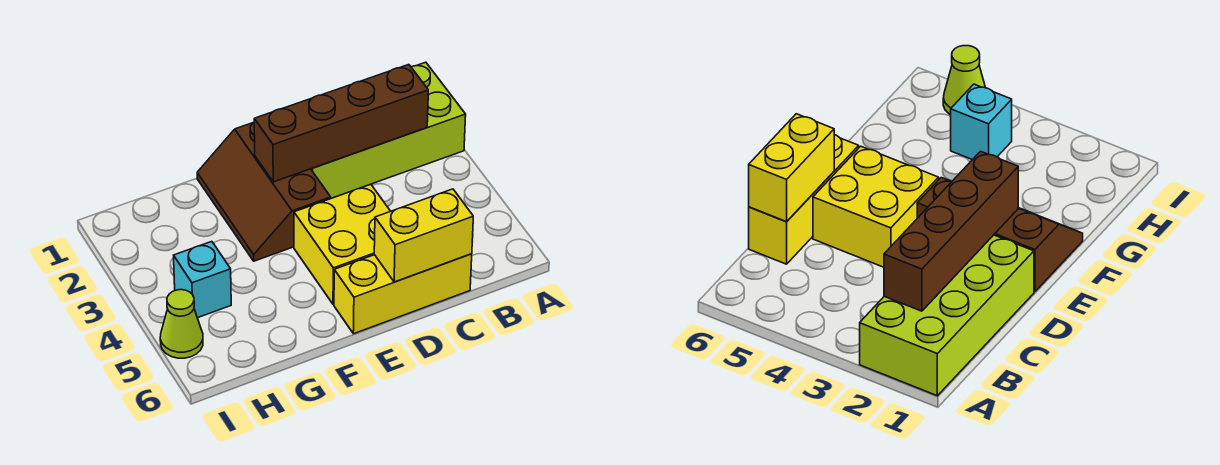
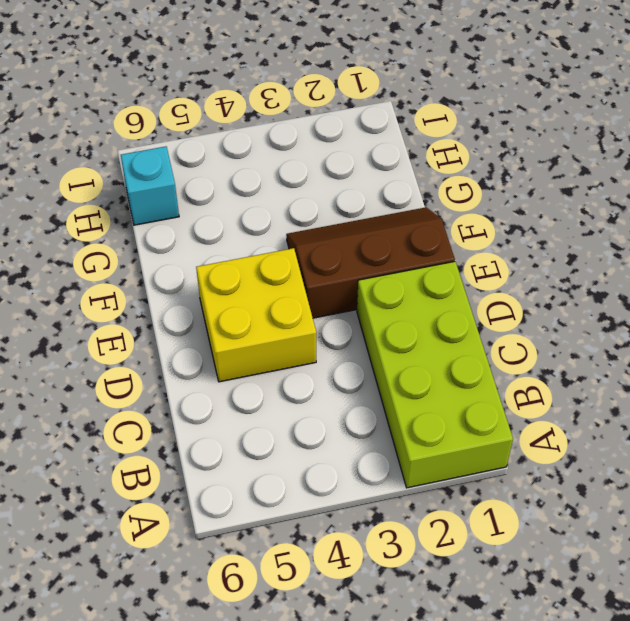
cyan brick H6 level 1 -> cyan brick H4 level 1
none -> yellow brick C6:E6 level 1
none -> lime cone I5 level 1

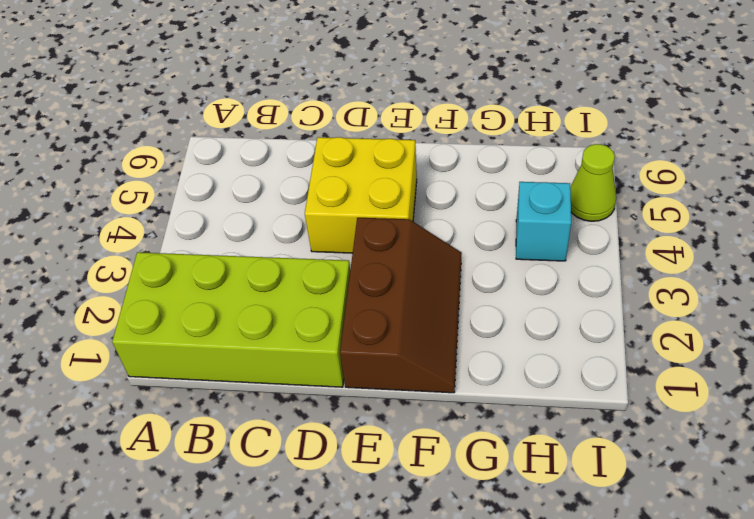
none -> yellow brick C6:E6 level 1
none -> brown brick B2:E2 level 2

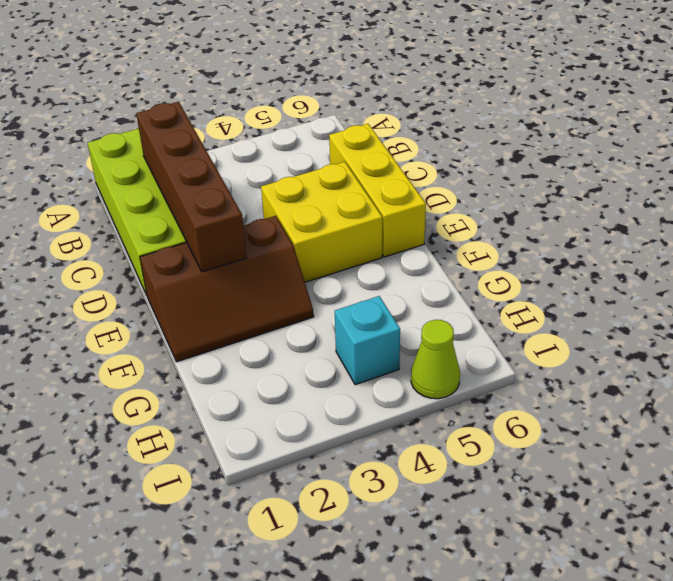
none -> yellow brick C6:D6 level 2

